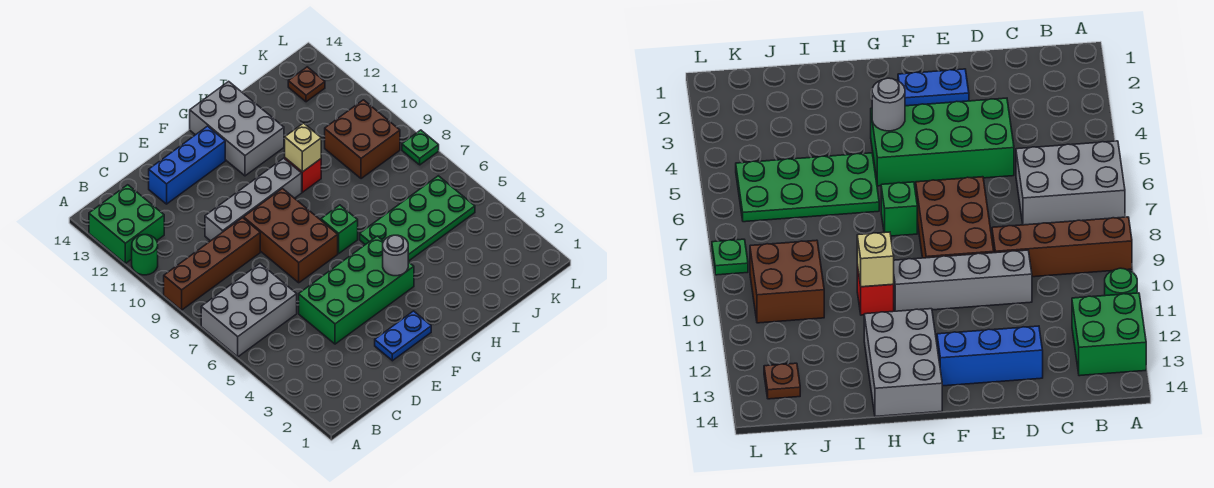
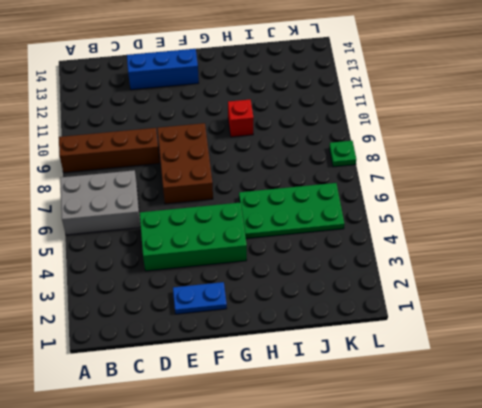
none -> green round brick A11 level 1
none -> green brick A12:B13 level 1
none -> grey brick D10:G10 level 1

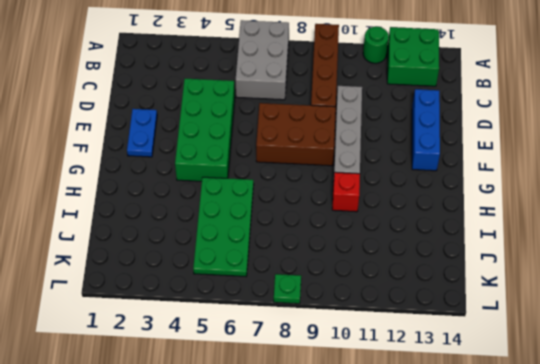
none -> green brick G7 level 1
none -> grey brick G12:H14 level 1
none -> brown brick J9:K10 level 1

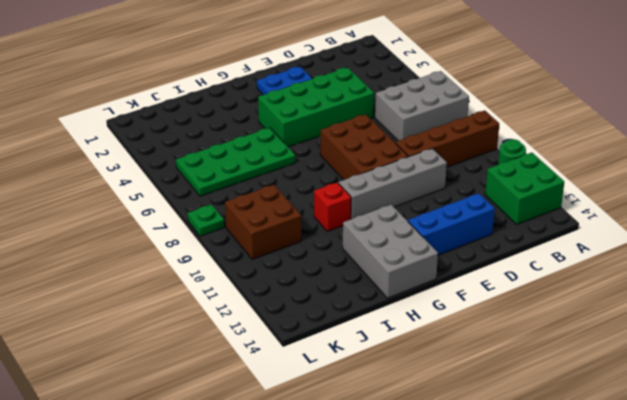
none -> green brick G7 level 1
none -> brown plate K13 level 1
none -> grey round brick G4 level 2

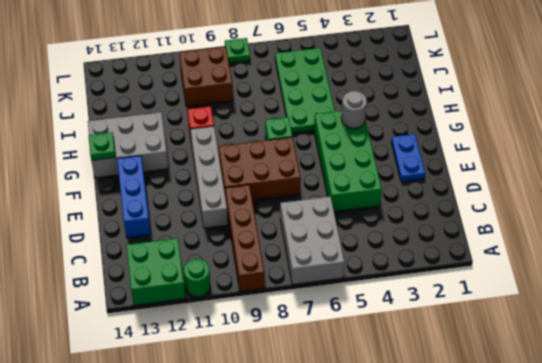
green plate G14 level 2 -> none
none -> brown plate K13 level 1
none -> tan brick H10 level 2

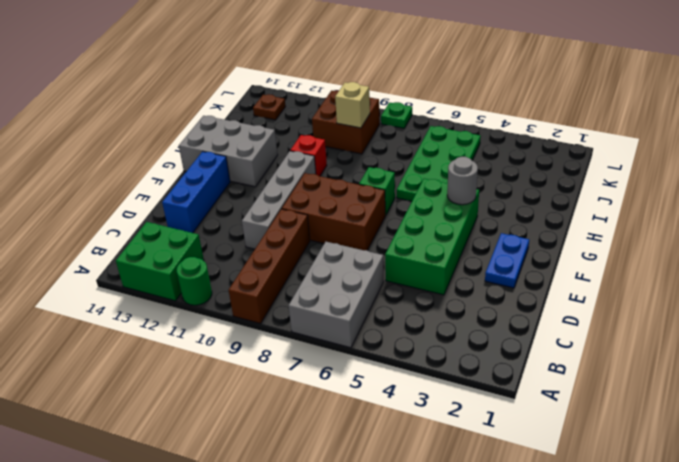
tan brick J9 level 2 -> tan brick H10 level 2

